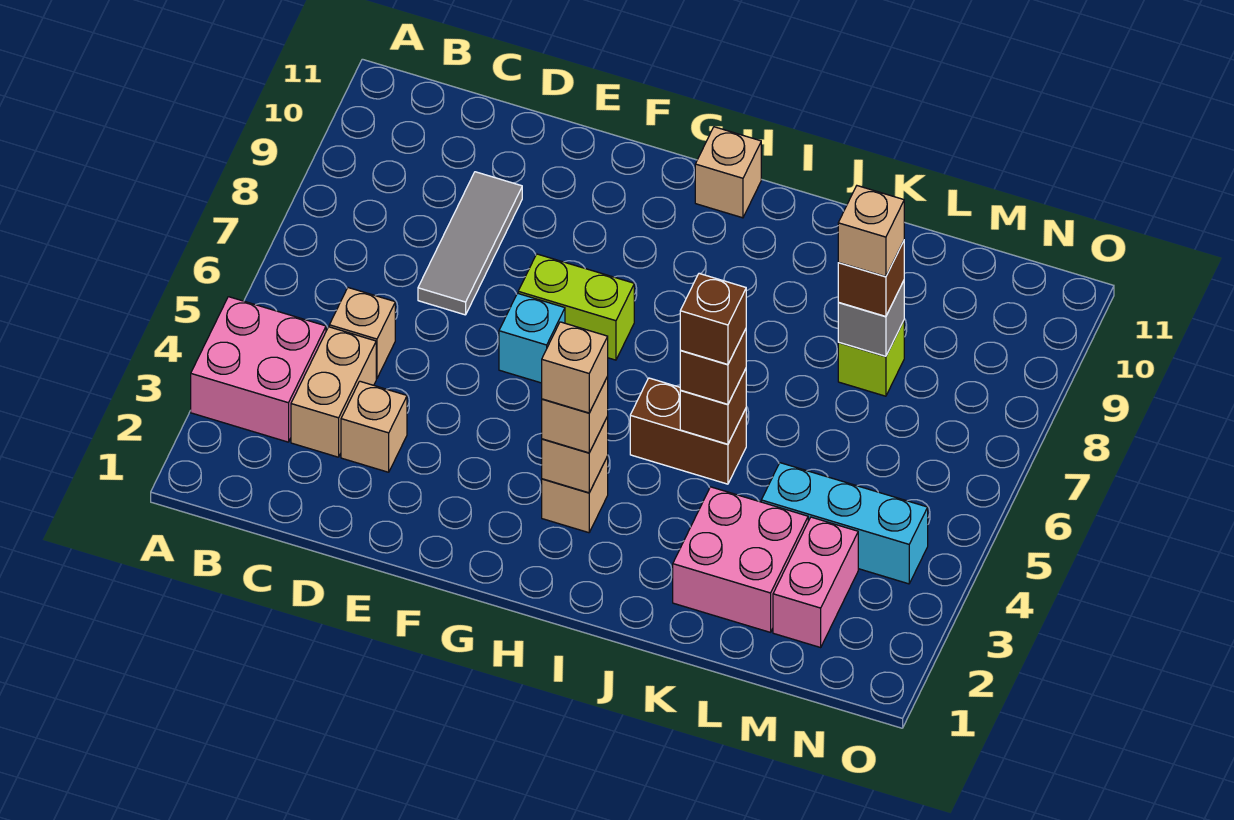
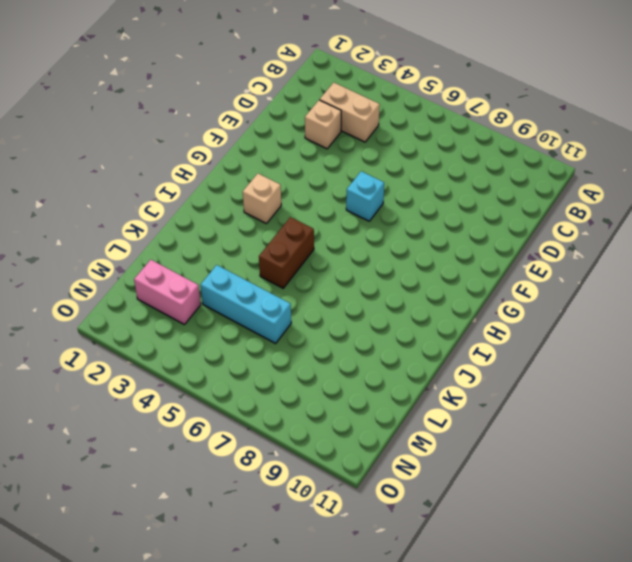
cyan brick L4:L6 level 1 -> cyan brick L4:N4 level 1
none -> pink brick A3:B4 level 1
none -> tan brick C5 level 1
none -> grey tile D7:D9 level 1

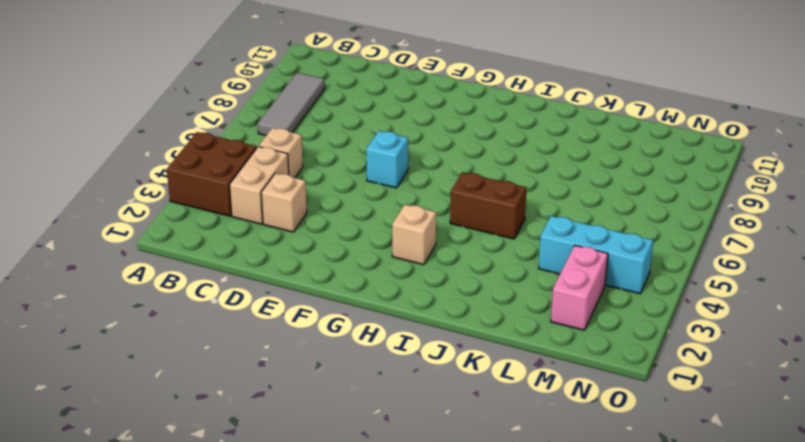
brown brick A3:B4 level 1 -> pink brick A3:B4 level 1
grey tile B7:B9 level 1 -> grey tile D7:D9 level 1
none -> lime brick F7:G7 level 1
none -> tan brick H11 level 1
none -> pink brick K2:L3 level 1

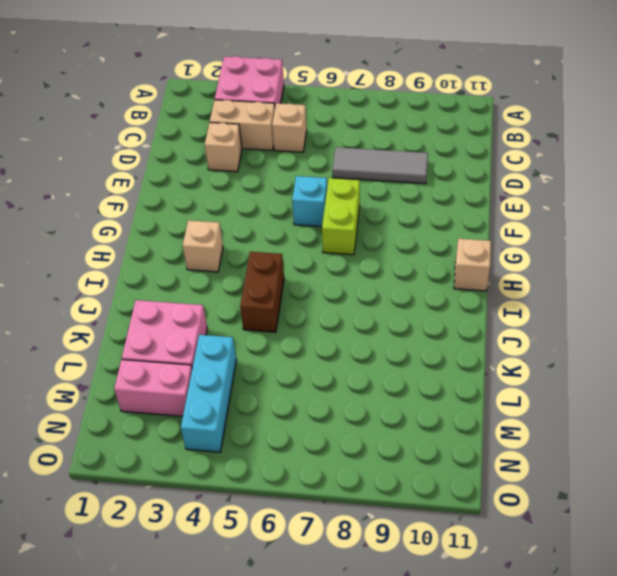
none -> lime brick L8 level 1
none -> tan brick H3 level 2
none -> brown brick J5 level 2

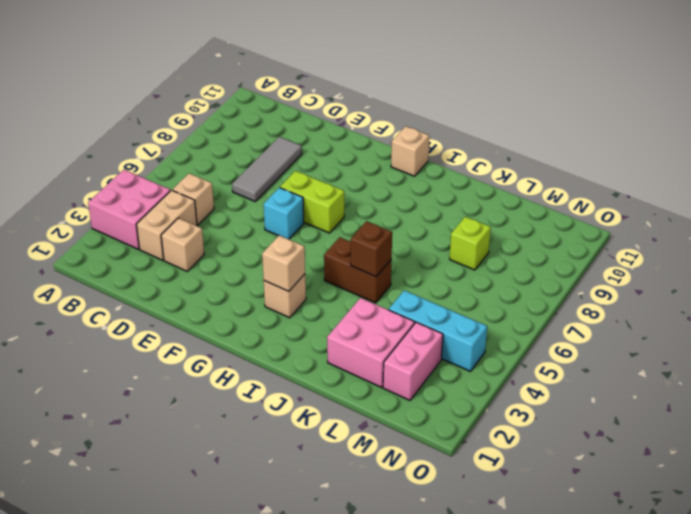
none -> grey brick L8 level 2
none -> tan brick H3 level 3
none -> brown brick J5 level 3

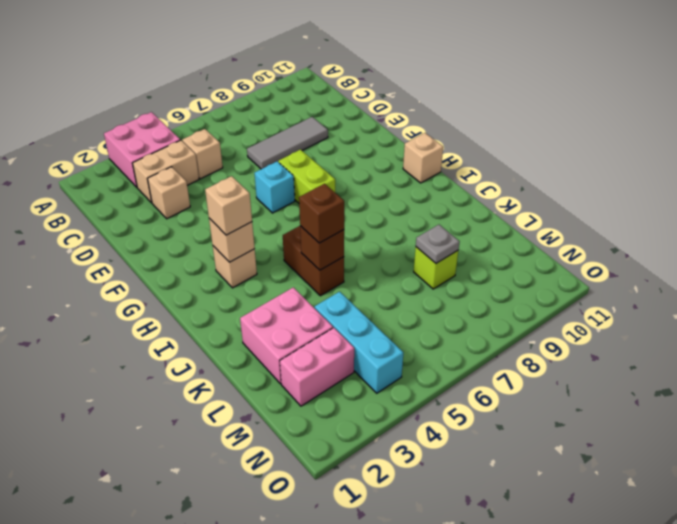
grey plate L8 level 2 -> grey brick L8 level 2
none -> brown brick L8 level 3
none -> tan brick H3 level 4
none -> brown brick J5 level 4

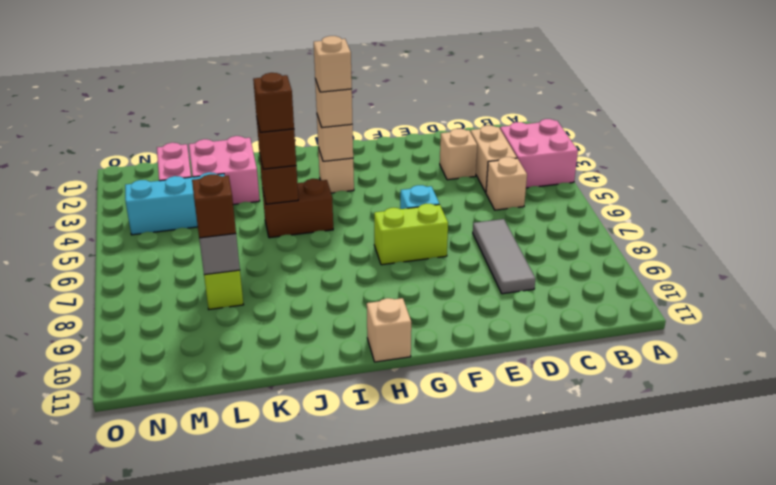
none -> tan brick L8 level 4

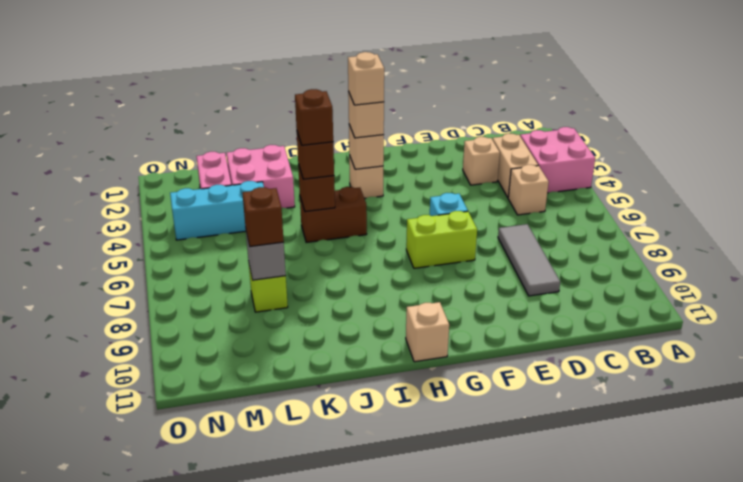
none -> tan brick L8 level 4

